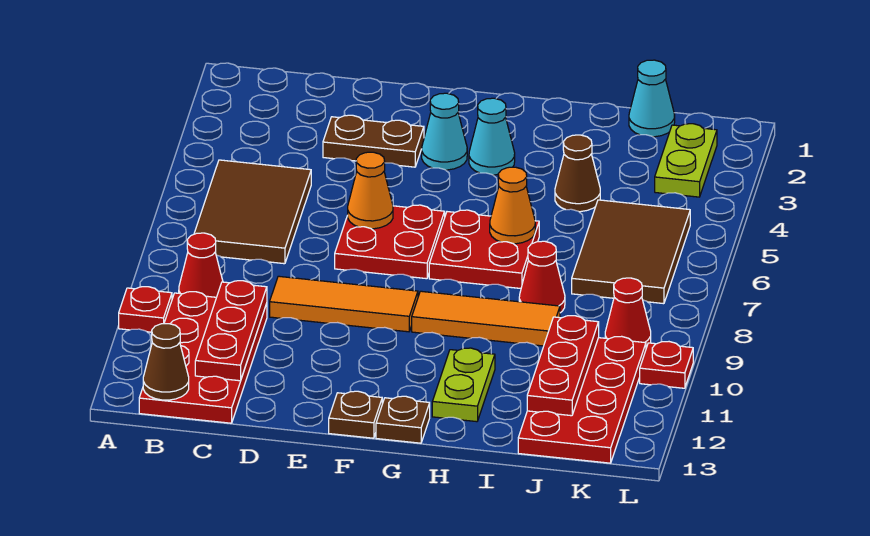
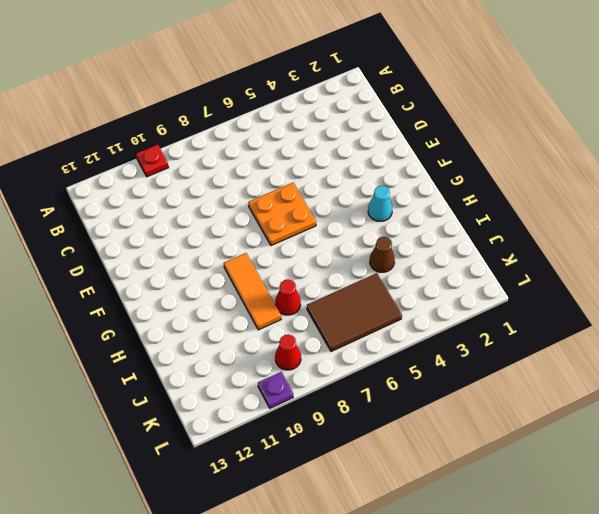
orange plate E6:F7 level 1 -> red plate E6:F7 level 1
purple plate L10 level 1 -> red plate L10 level 1
none -> brown tile B5:C7 level 1
none -> red cone B9 level 1
none -> red plate B10:C13 level 1

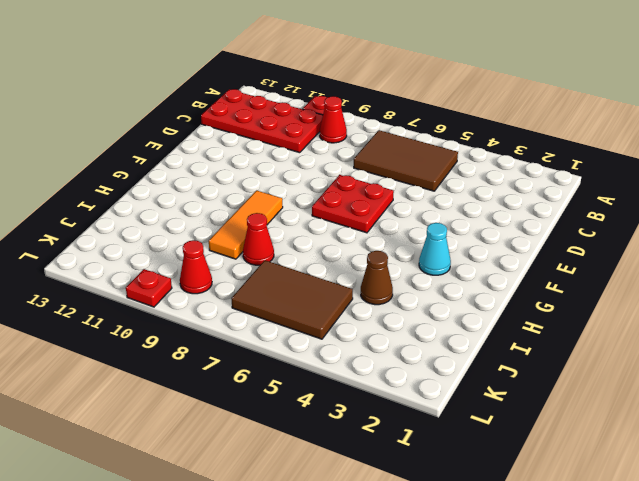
none -> brown plate D3:E3 level 1
none -> orange tile D9:F9 level 1
none -> cyan cone F3 level 1

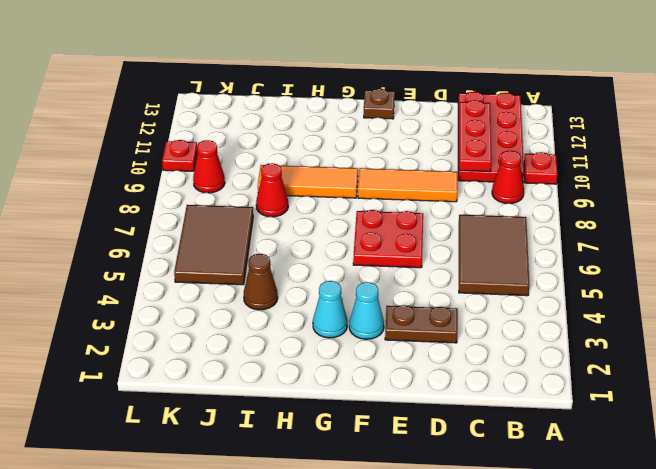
none -> red plate G6:H7 level 1
none -> brown plate G13 level 1
none -> lime plate H11:H12 level 1

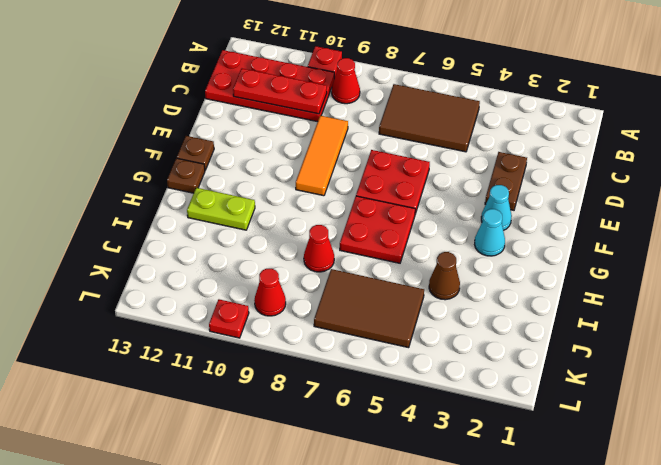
none -> orange tile G9:I9 level 1
none -> cyan cone J1 level 1
none -> red plate J10:K13 level 1

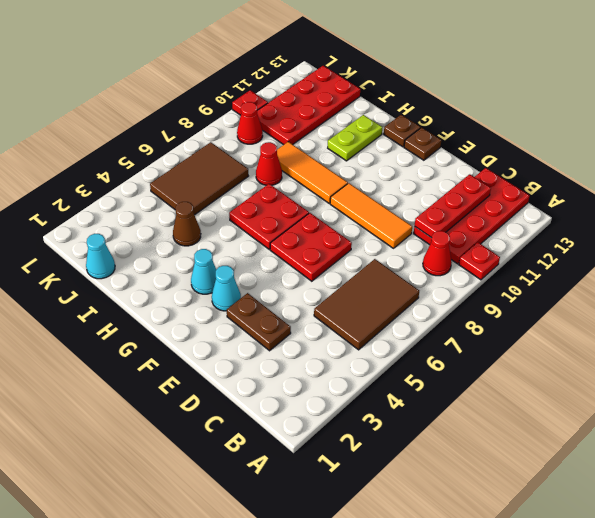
none -> lime plate K2:K3 level 1
none -> brown cone B13 level 2
none -> orange cone E6 level 2

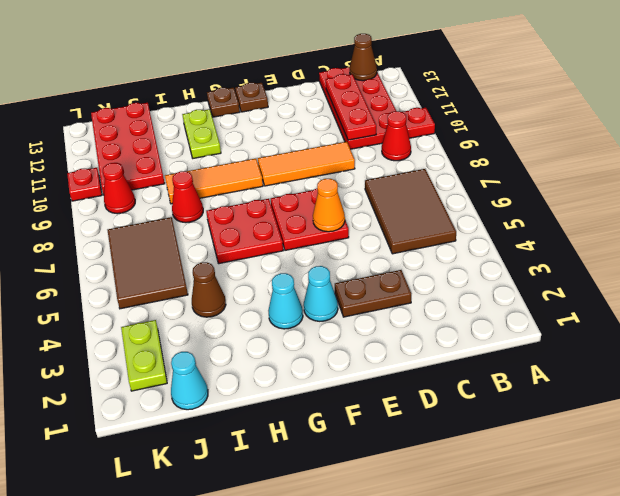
none -> orange cone H6 level 2
none -> red plate J10:J12 level 2

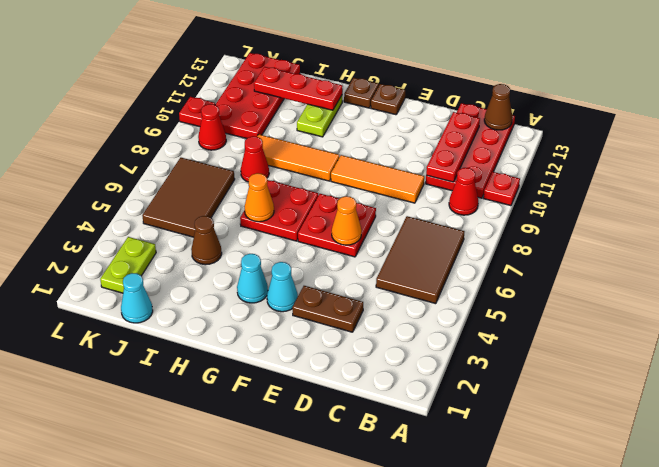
red plate H12:J12 level 2 -> red plate J10:J12 level 2

